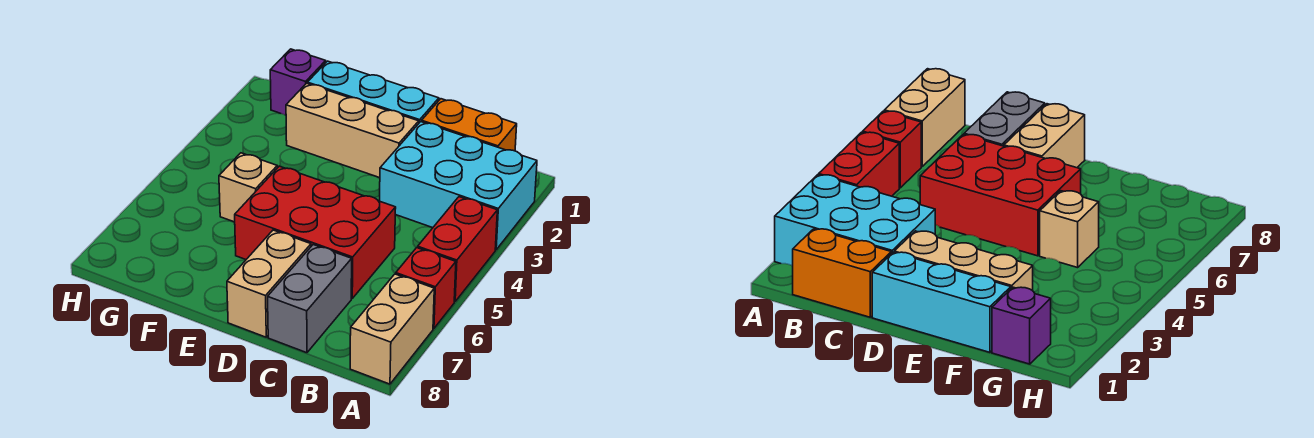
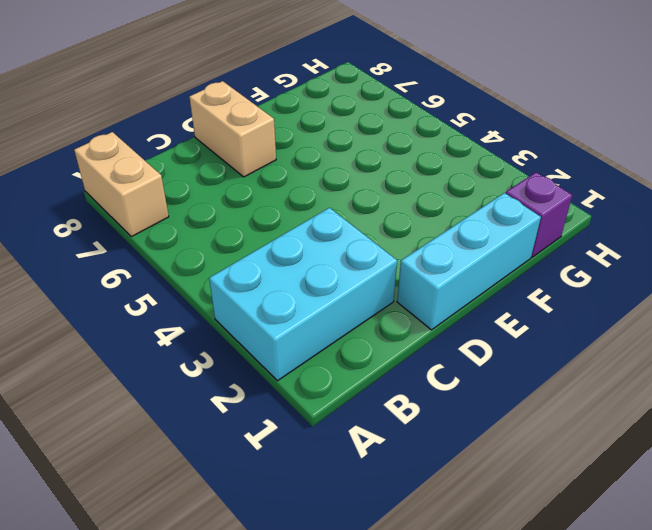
none -> red brick A4:A5 level 1
none -> red brick A6 level 1
none -> orange brick B1:C1 level 1

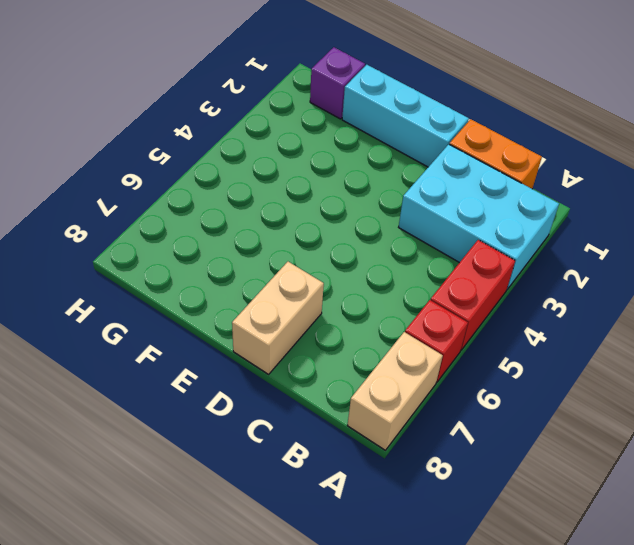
none -> red brick C5:E6 level 1
none -> grey brick C7:C8 level 1
none -> tan brick D2:F2 level 1

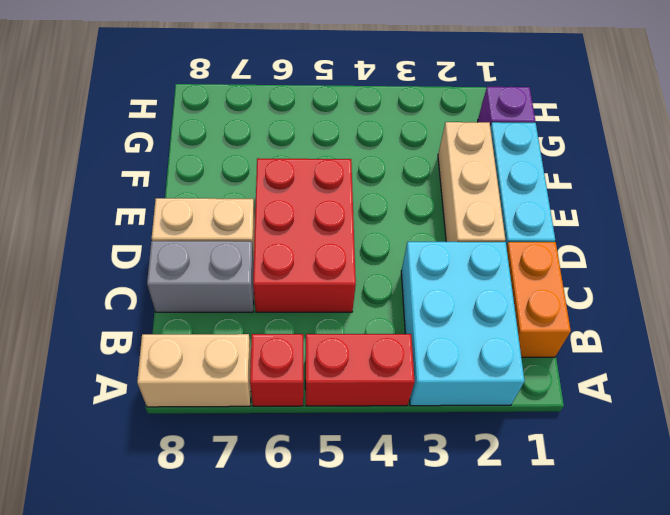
none -> tan brick F5 level 1

